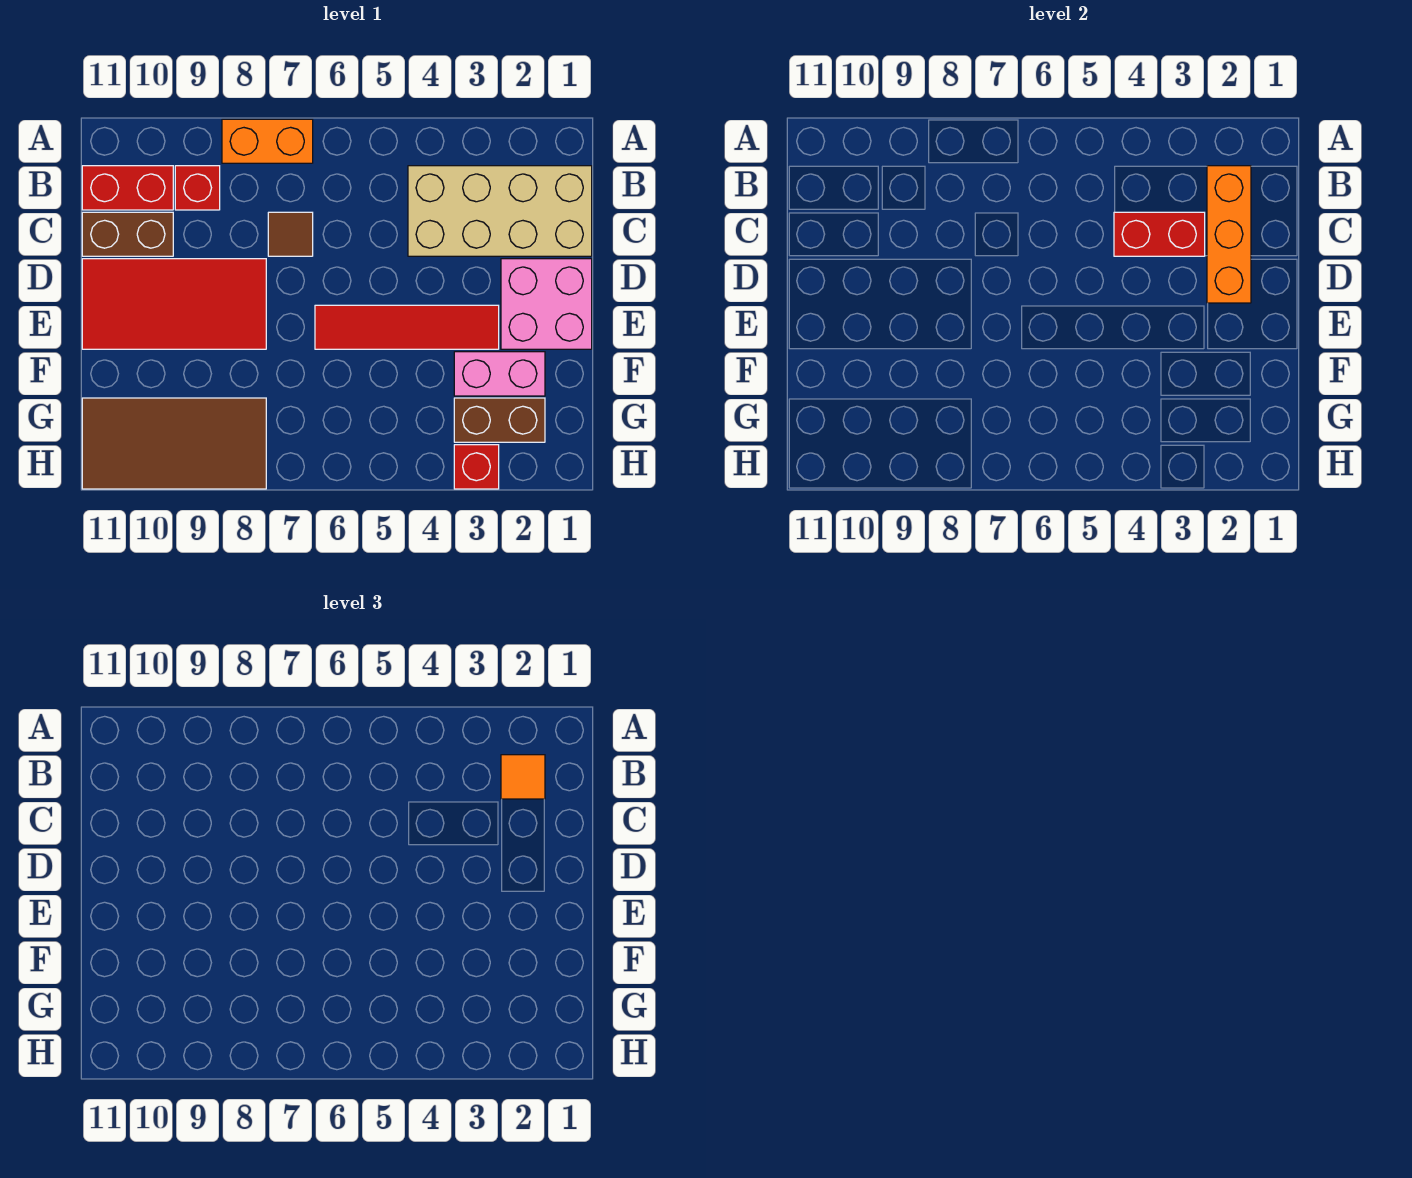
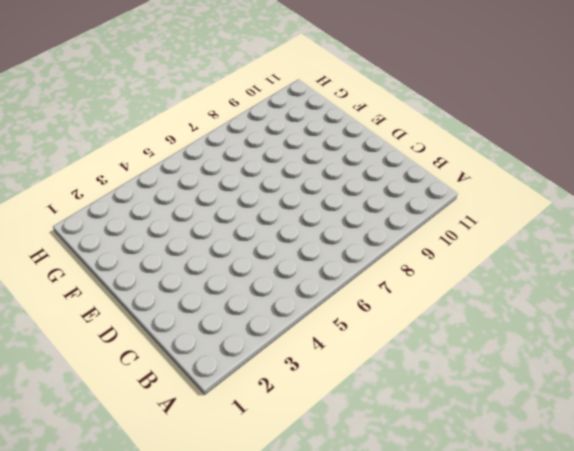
none -> orange brick A7:A8 level 1
none -> tan brick B1:C4 level 1
none -> red brick B9 level 1

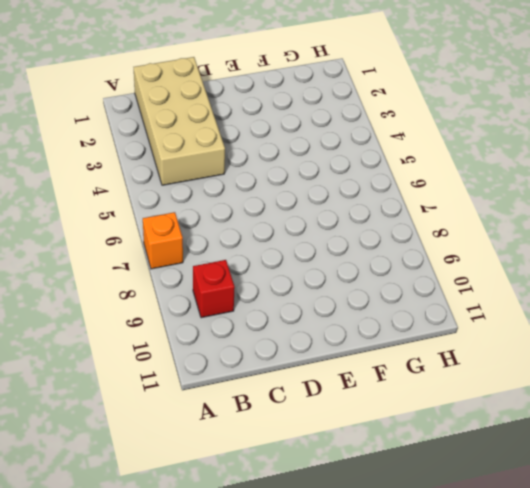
orange brick A7 level 1 -> orange brick A7:A8 level 1
none -> red brick B10:B11 level 1
none -> brown tile C7 level 1
none -> brown brick C10:C11 level 1

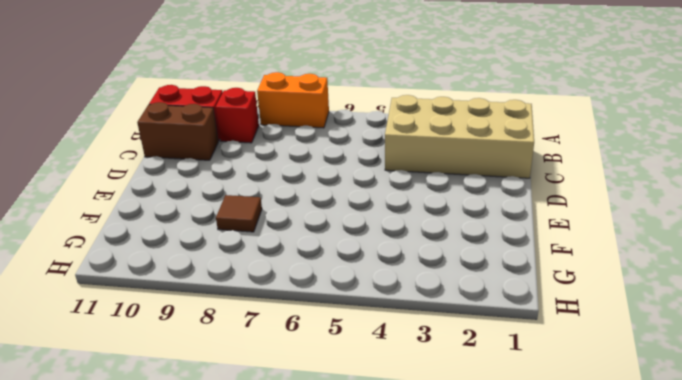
brown tile F8 level 1 -> brown tile C7 level 1
none -> pink brick D1:E2 level 1
none -> red tile D8:E11 level 1
none -> red tile E3:E6 level 1

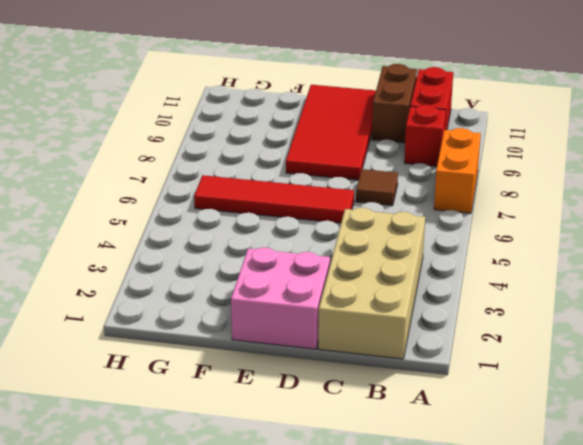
red tile D6:G6 level 1 -> red tile E3:E6 level 1
none -> pink brick F2:F3 level 1
none -> brown brick G2:G3 level 1
none -> brown tile G8:H11 level 1

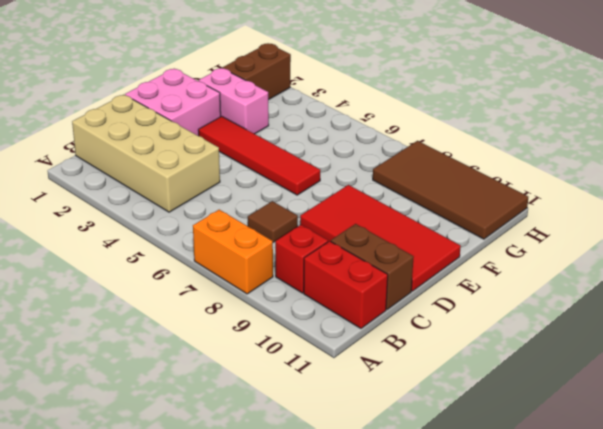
brown brick G2:H2 level 1 -> brown brick G2:G3 level 1
none -> red brick H3 level 1
none -> orange brick B2:D2 level 2
none -> red brick C3:C4 level 2

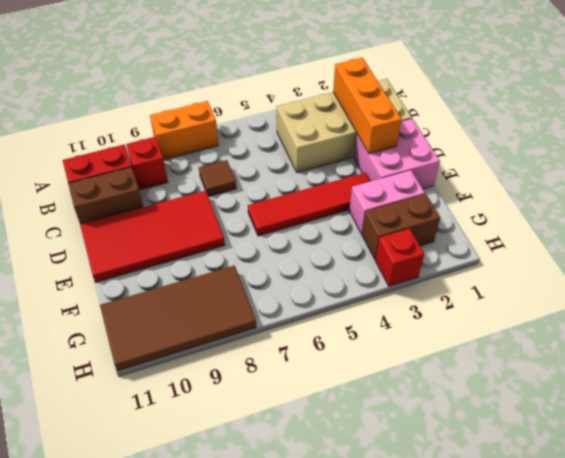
none -> red brick C3:C4 level 2
none -> orange tile B2 level 3

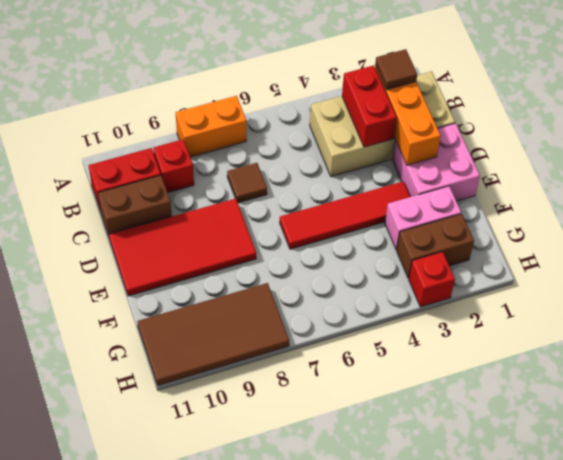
brown tile B2 level 3 -> orange tile B2 level 3
red brick B3:C3 level 2 -> red brick C3:C4 level 2

